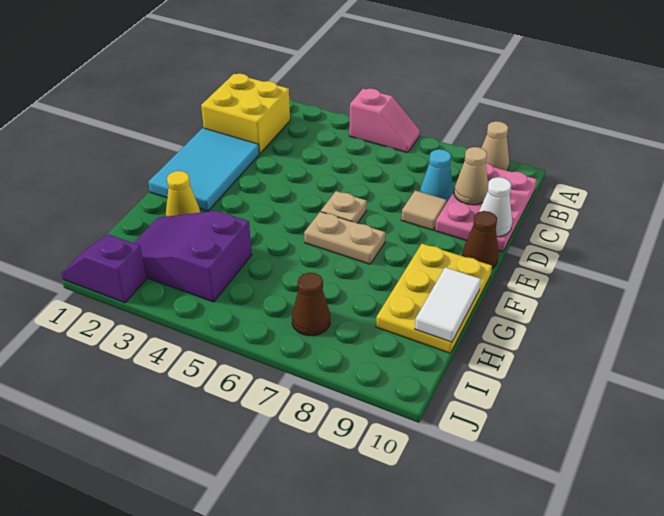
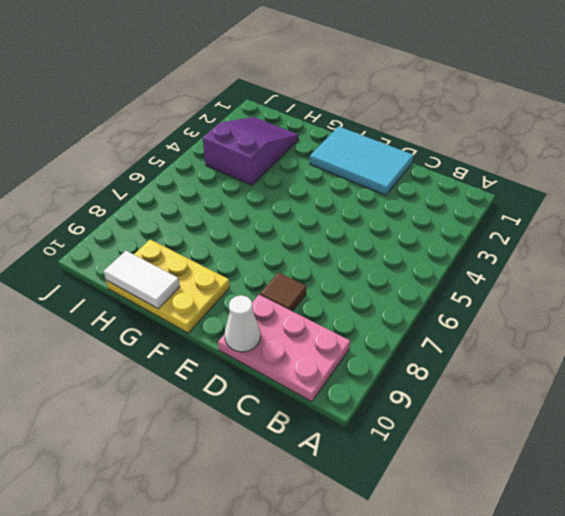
brown tile D8 level 1 -> tan tile D8 level 1
none -> pink slope A5:A6 level 1 top 5
none -> tan cone A9 level 1
none -> yellow brick B1:C2 level 1

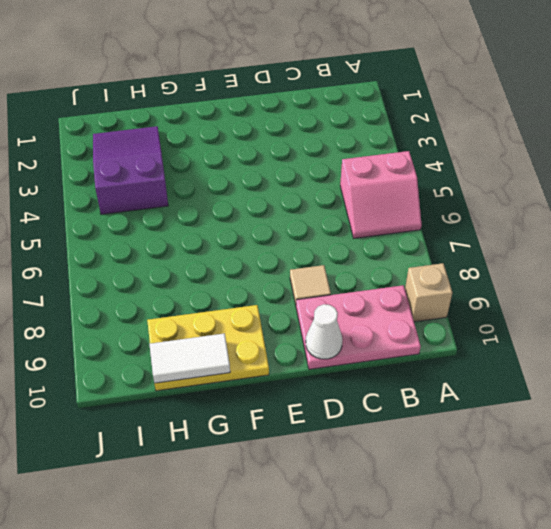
pink slope A5:B6 level 1 top 5 -> pink slope A5:A6 level 1 top 5
tan brick A9 level 1 -> tan cone A9 level 1
none -> yellow brick B1:C2 level 1
none -> cyan cone C8 level 1
none -> cyan tile D1:F2 level 1

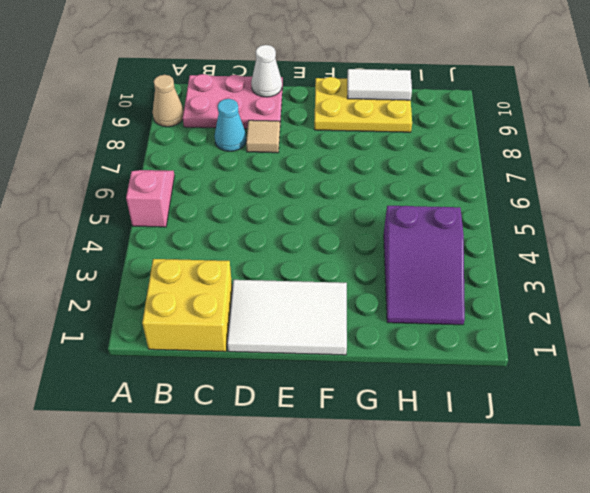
white tile D1:F2 level 1 -> cyan tile D1:F2 level 1
none -> tan plate E6 level 1
none -> brown cone E10 level 1
none -> tan plate F6:F7 level 1

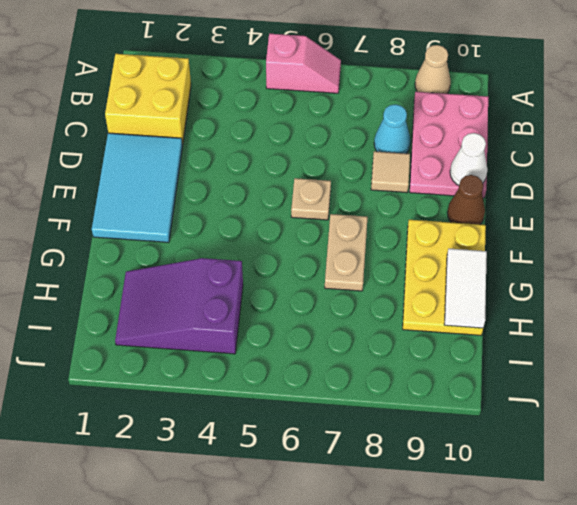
tan plate F7:G7 level 1 -> tan plate F6:F7 level 1
none -> yellow cone G2 level 1
none -> brown cone I7 level 1
none -> purple slope J1:J2 level 1 top 2

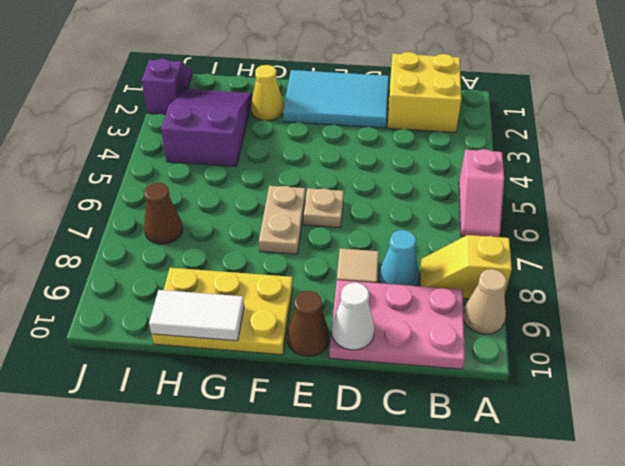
yellow slope A8:B8 level 1 top A -> none
none -> tan cone C9 level 2

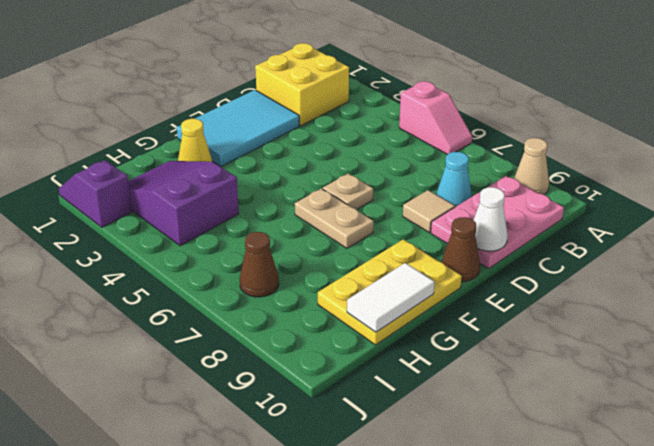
none -> tan cone C9 level 2

